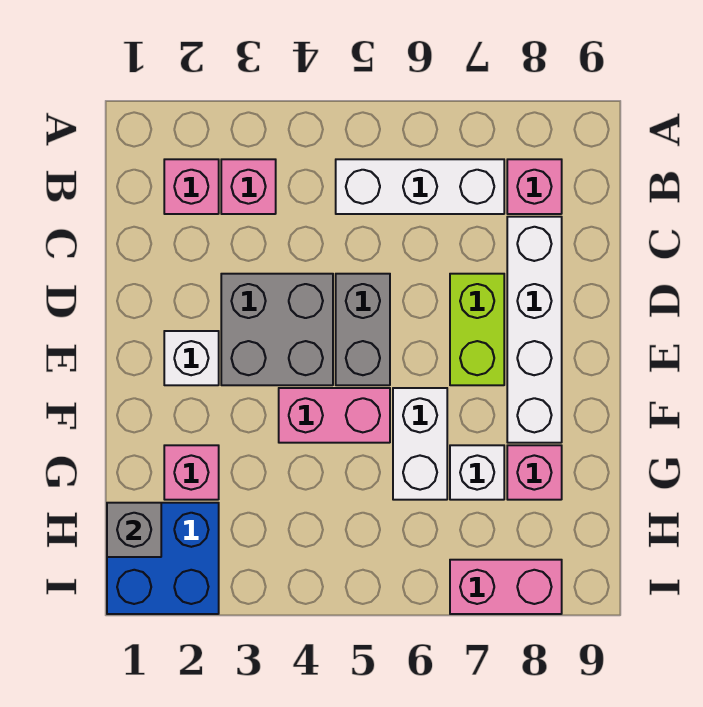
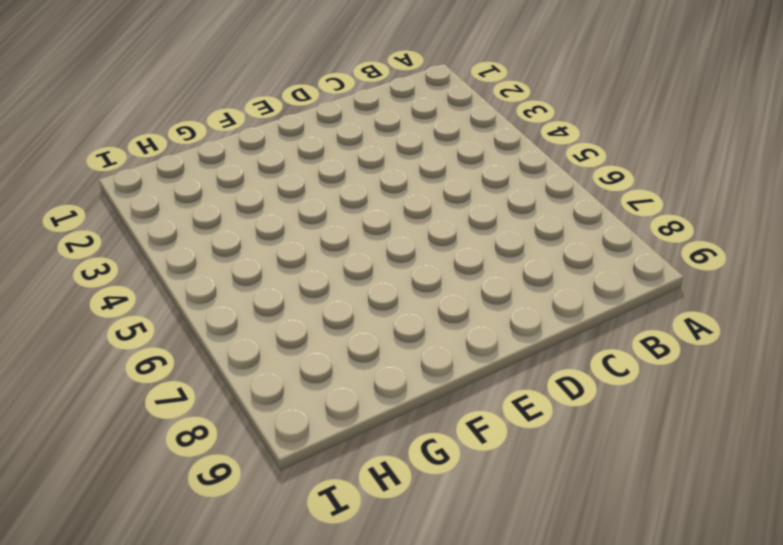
none -> pink brick B2 level 1
none -> pink brick B3 level 1
none -> white brick B5:B7 level 1

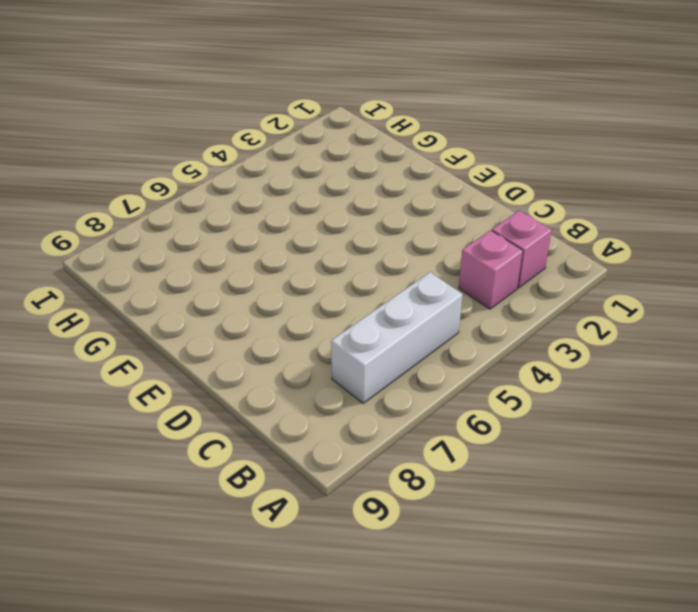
none -> pink brick B8 level 1
none -> white brick C8:F8 level 1
none -> grey brick D3:E4 level 1

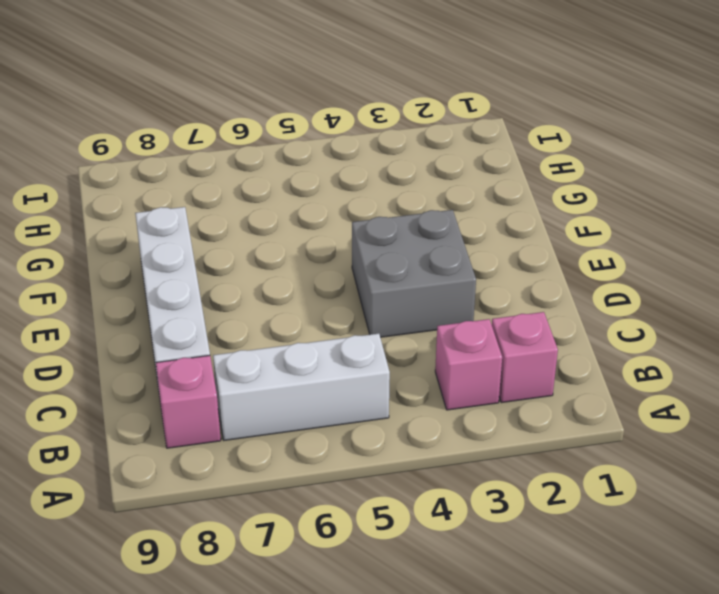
none -> grey brick D5:E5 level 1
none -> lime brick D7:E7 level 1
none -> white brick E2 level 1

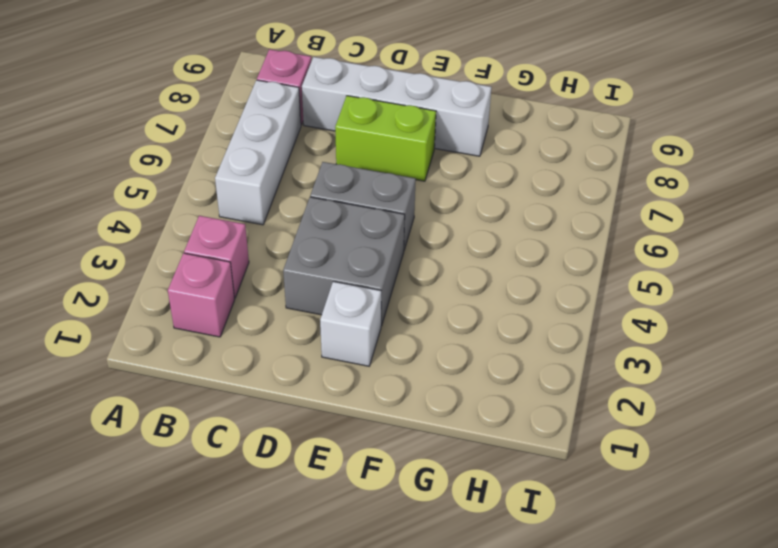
none -> pink brick F4:F5 level 1
none -> white brick F6:G6 level 1
none -> pink brick G2 level 1

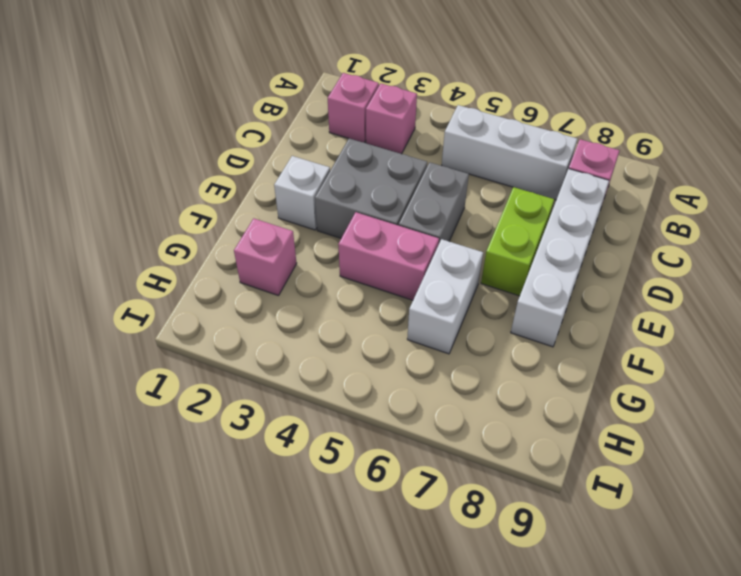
none -> white brick G7 level 1
none -> pink brick G8 level 1
none -> blue brick H1:I2 level 1

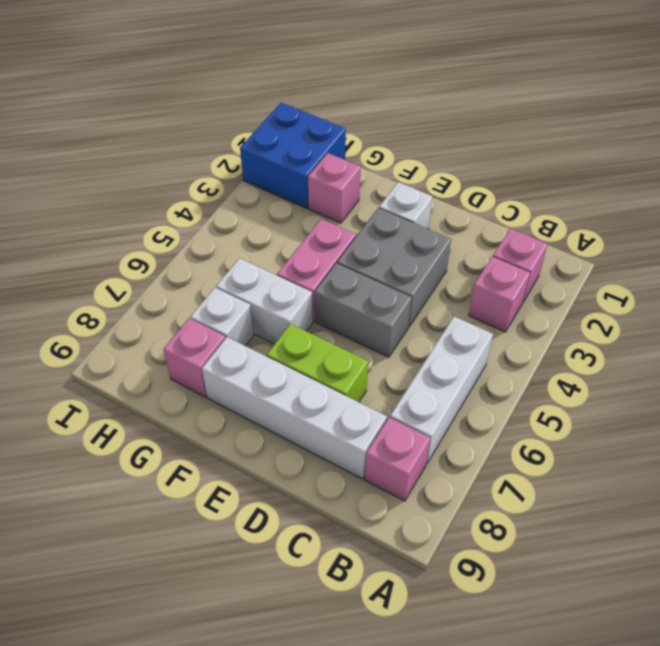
none -> pink brick I7:I8 level 1
none -> grey brick H1 level 2

